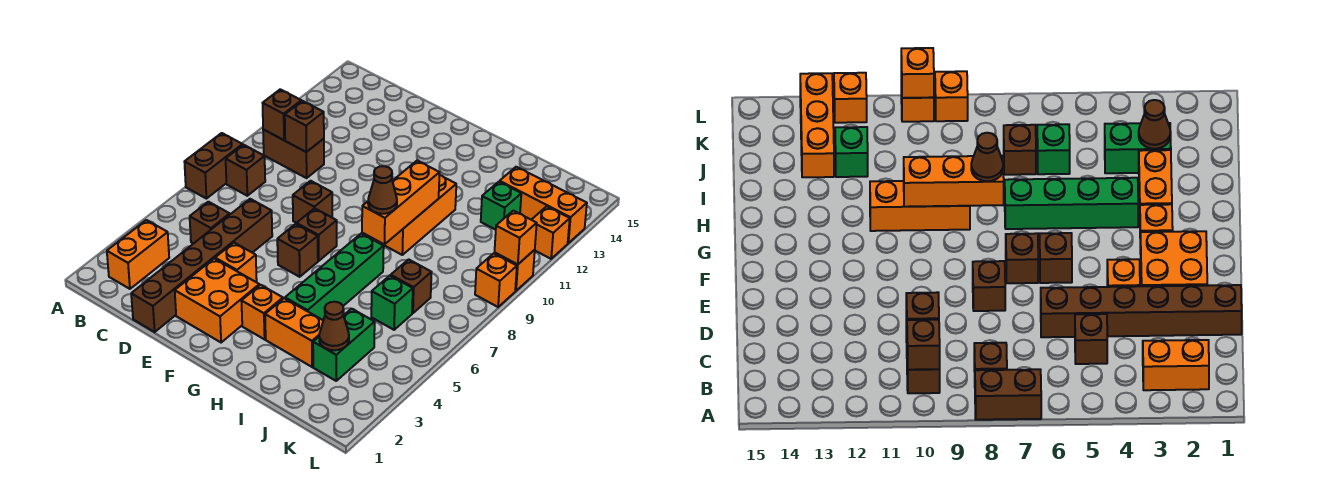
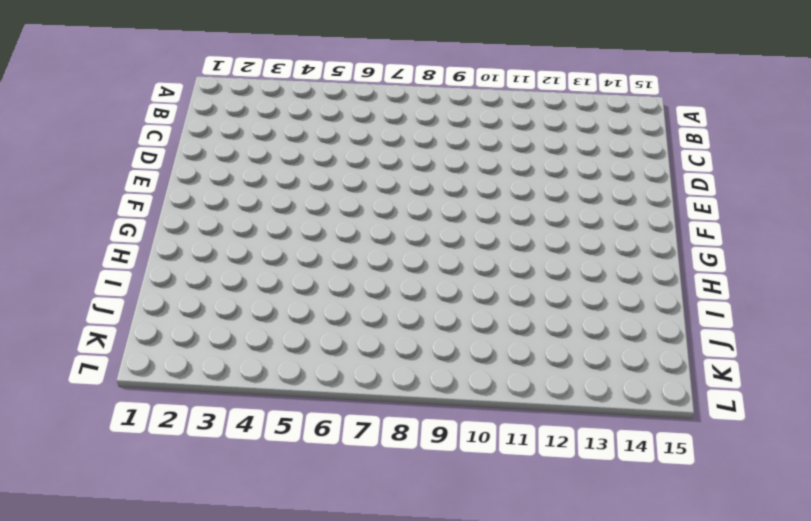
none -> brown brick A7:A8 level 1
none -> orange brick B2:B3 level 1
none -> brown brick B8 level 1

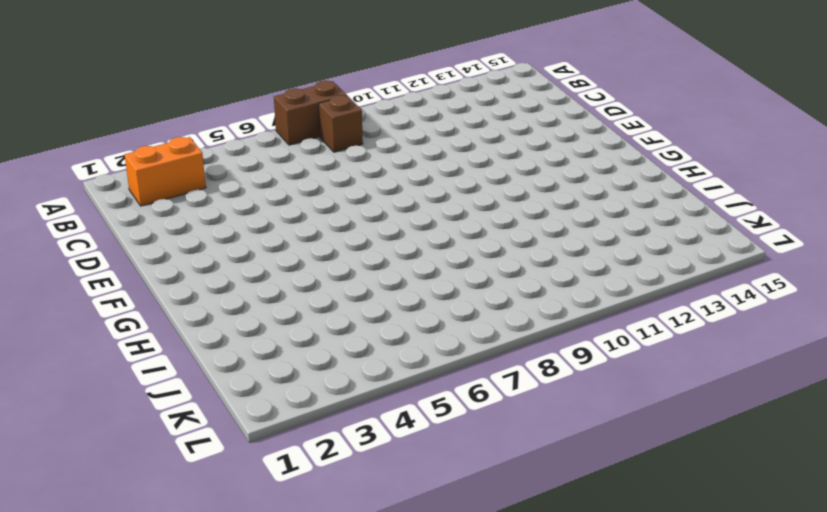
none -> brown brick B10:C10 level 1
none -> brown brick C5 level 1
none -> brown brick D1:D6 level 1

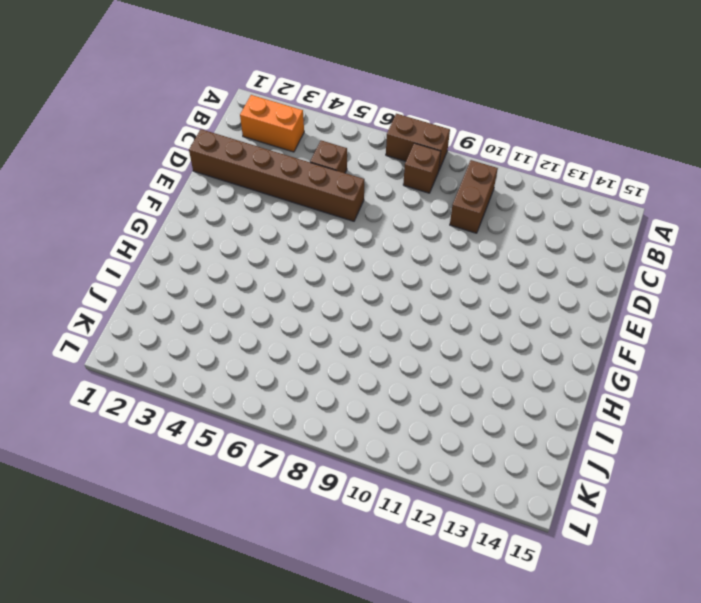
none -> orange brick E2:F3 level 1
none -> orange brick E4 level 1
none -> brown brick E8 level 1

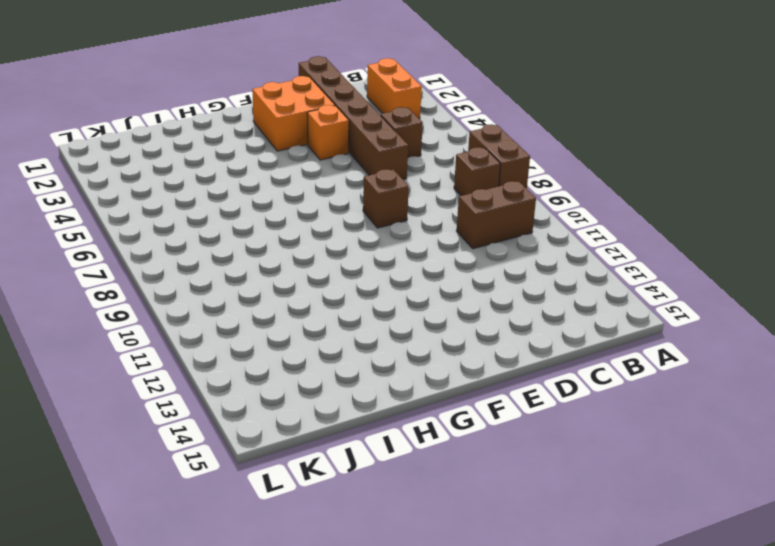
none -> brown brick F6 level 1
none -> brown brick F7 level 1
none -> orange brick G3 level 1

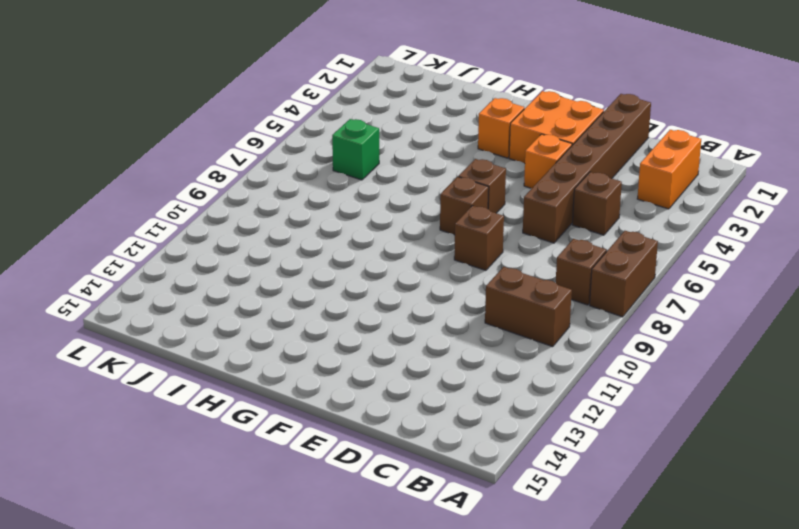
none -> orange brick H3:I3 level 1
none -> green brick H4:H7 level 1
none -> orange brick H9:H11 level 1

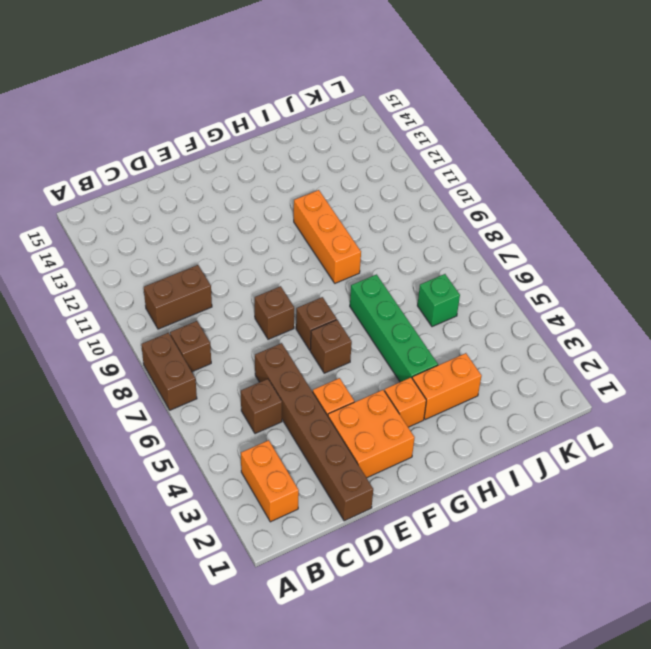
none -> green brick J3:J4 level 1
none -> brown brick J7 level 1
none -> green brick J12 level 1

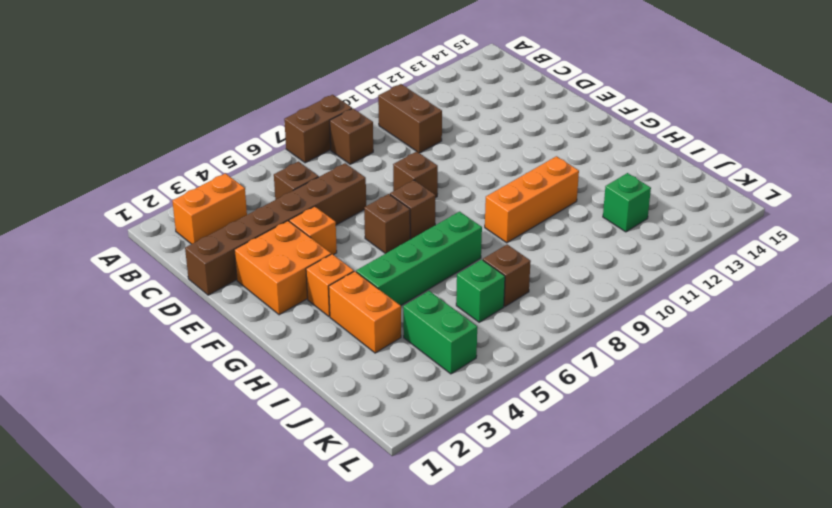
green brick J4:K4 level 1 -> green brick J3:J4 level 1
none -> orange brick J13:L13 level 1
none -> orange brick L9 level 1
none -> orange brick L10 level 1

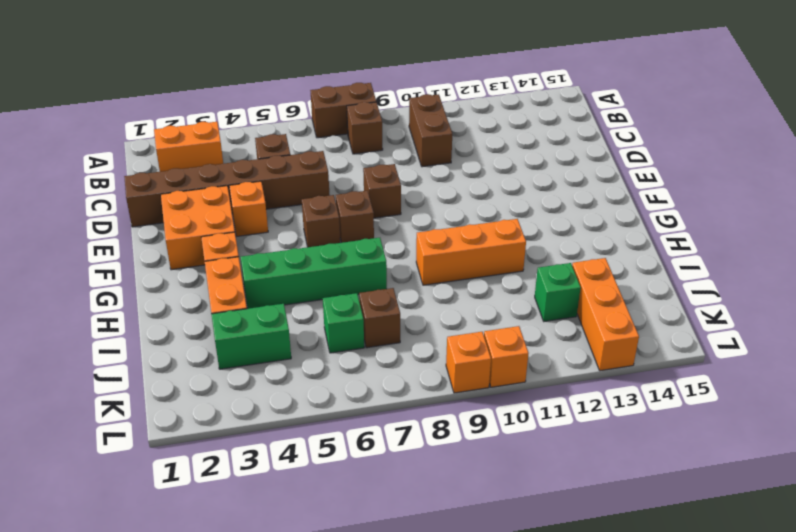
none -> orange brick L12 level 1
none -> brown brick B10 level 2
none -> brown brick C10 level 2

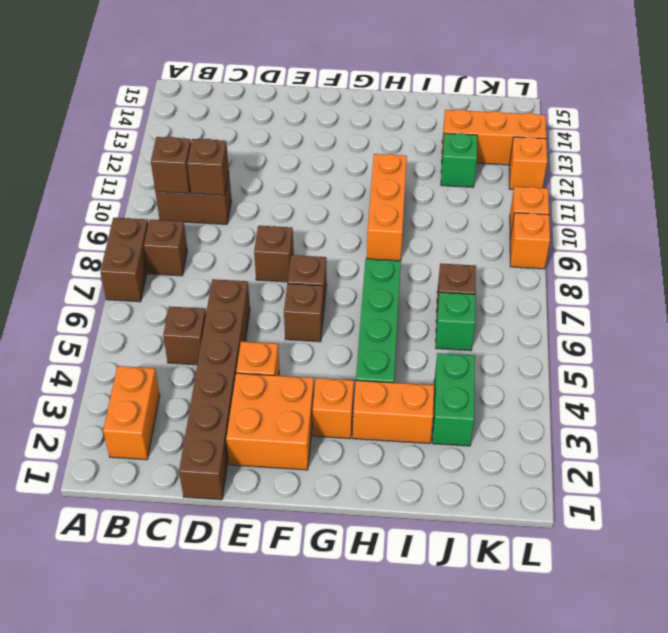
none -> orange brick H8:H10 level 2
none -> brown cone J3 level 2
none -> orange brick L10 level 2

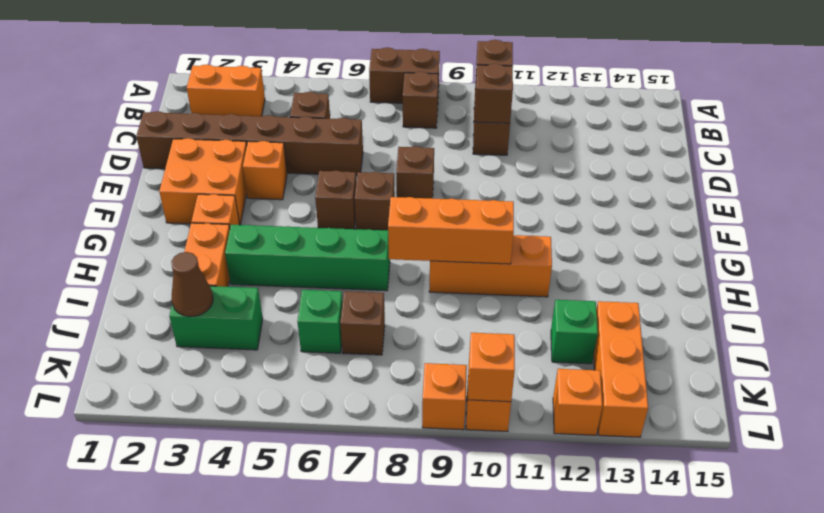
none -> brown cone H8 level 3

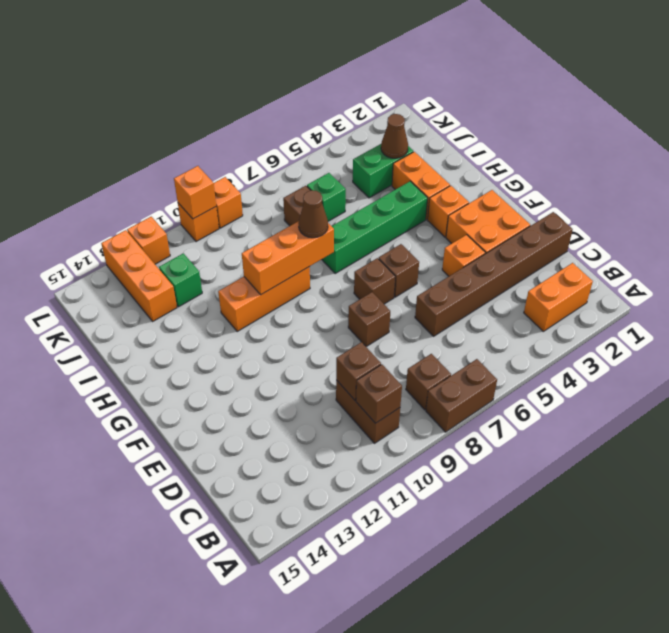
none -> brown brick C5 level 1

